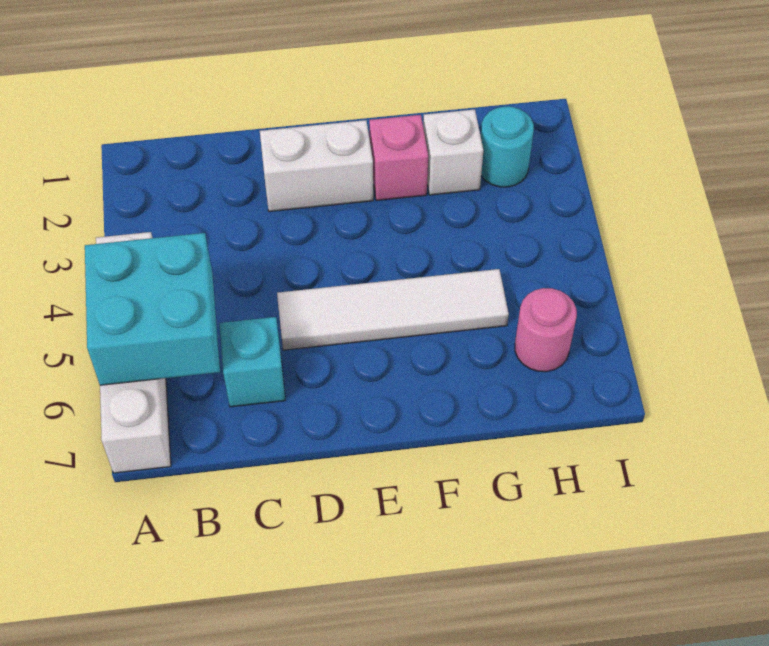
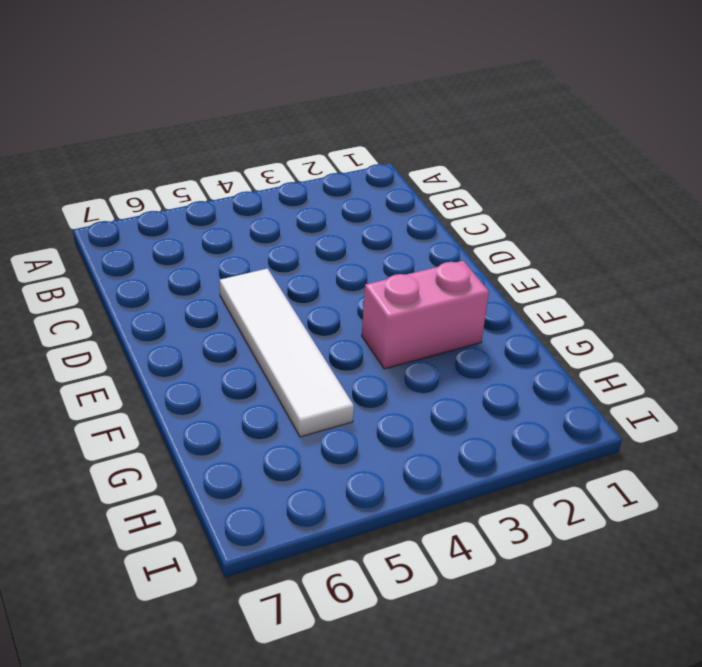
pink brick F2:F3 level 1 -> pink brick F2 level 1
none -> white brick A4:A7 level 1
none -> cyan brick C6 level 1

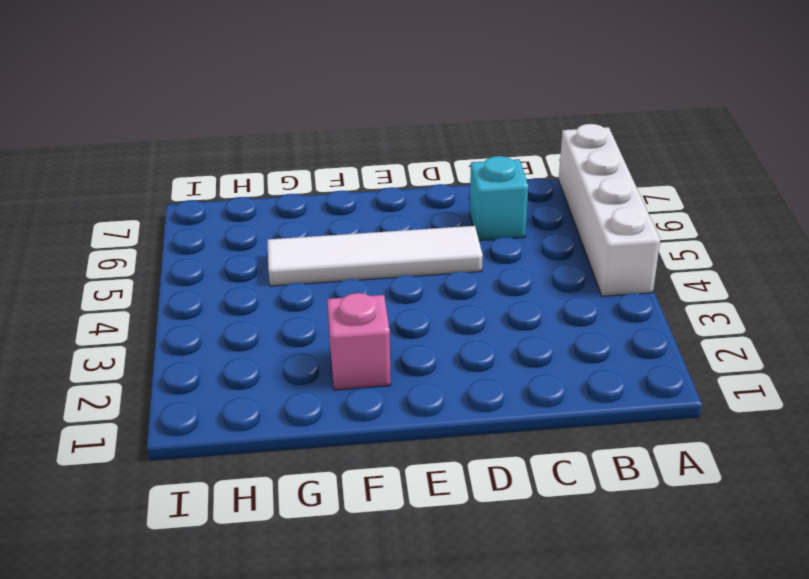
none -> white brick D2:E2 level 1
none -> white brick G2 level 1

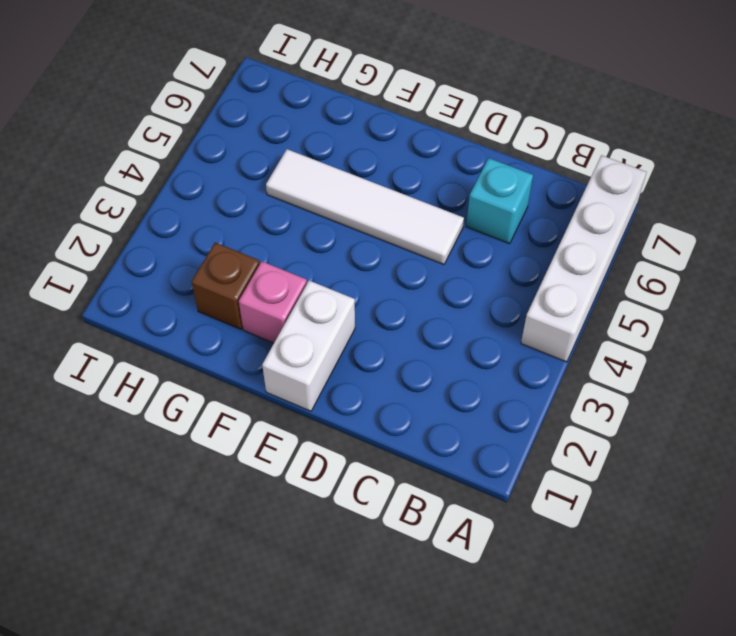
white brick E1:E2 level 1 -> white brick D2:E2 level 1
brown brick G2 level 1 -> white brick G2 level 1
none -> cyan round brick H2 level 1
none -> pink round brick H6 level 1

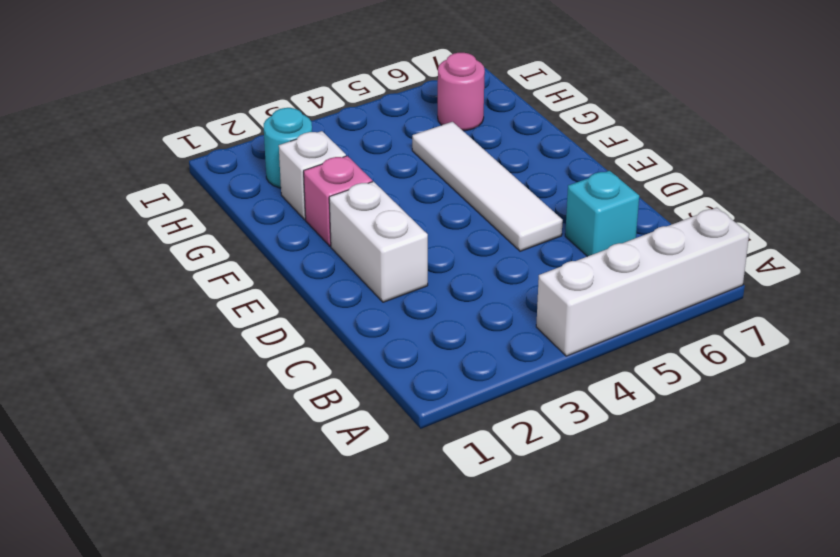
none -> cyan brick A5:B6 level 2

